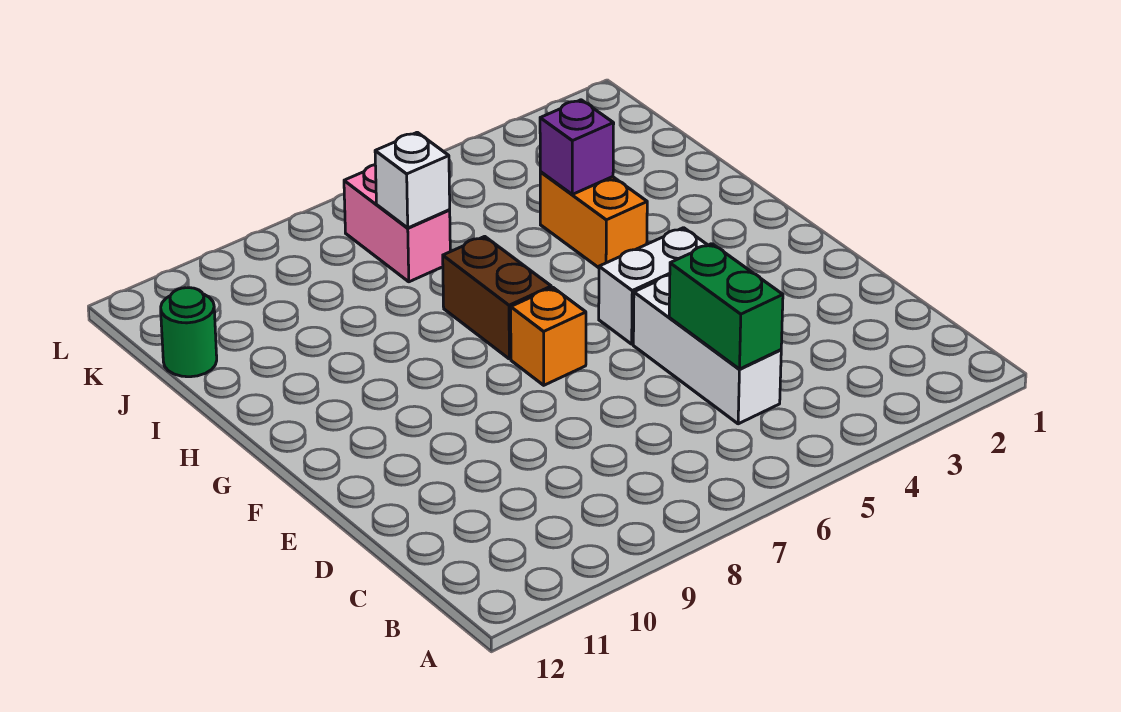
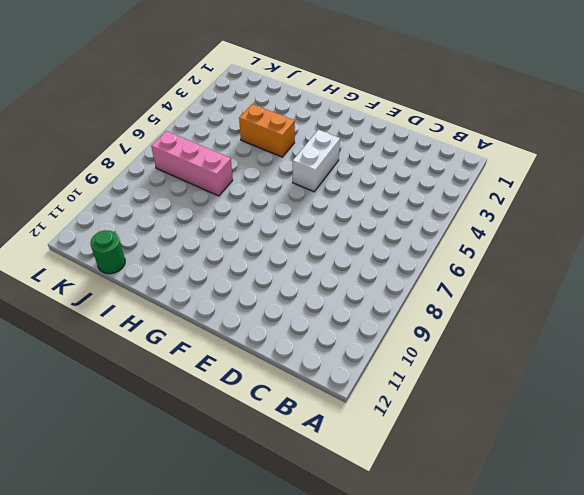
pink brick I7:K7 level 1 -> pink brick J7:K7 level 1
none -> white brick C5:E5 level 1
none -> orange brick F7 level 1

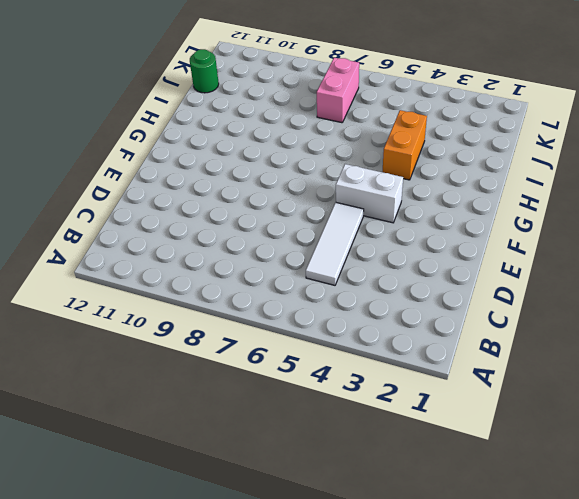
white tile C5:E5 level 1 -> white brick C5:E5 level 1
none -> orange brick F7 level 1
none -> brown brick G7:H7 level 1

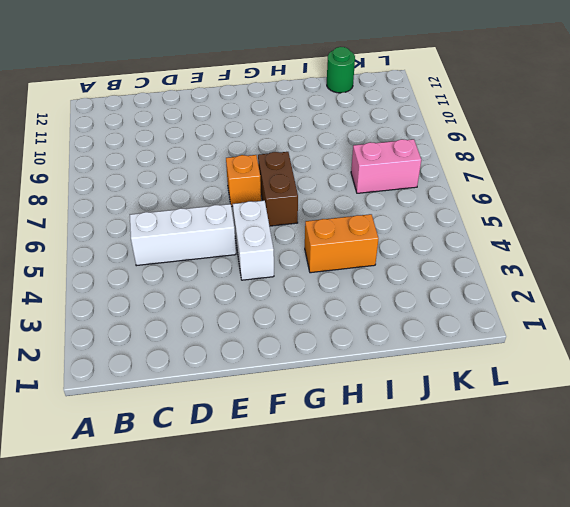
brown brick G6:G7 level 1 -> brown brick G7:H7 level 1
none -> green brick C5:D5 level 2
none -> purple brick I4 level 2

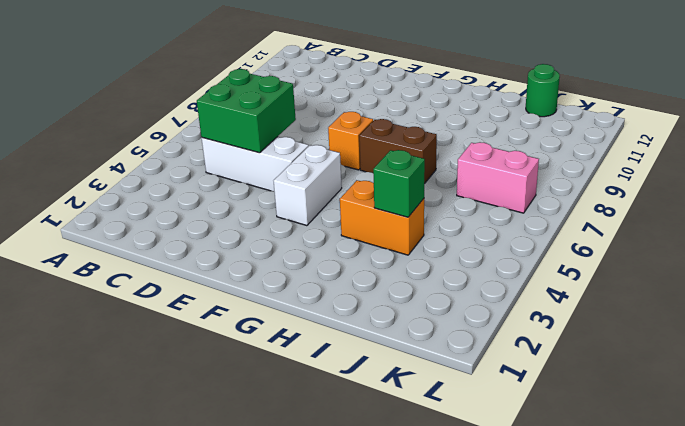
green brick C5:D6 level 2 -> green brick C5:D5 level 2
green brick I4 level 2 -> purple brick I4 level 2
none -> white brick J7 level 2

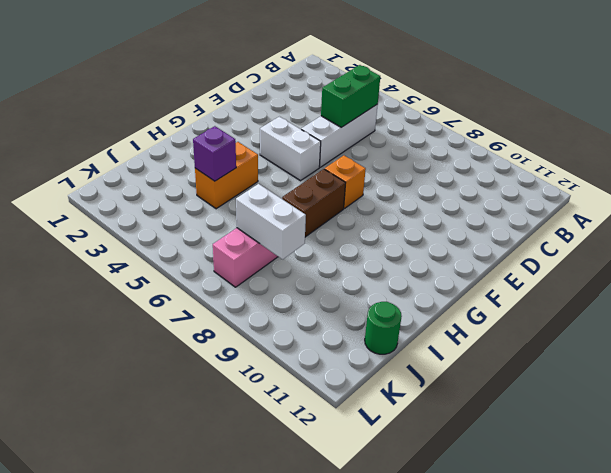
white brick J7:J8 level 2 -> white brick J7 level 2

